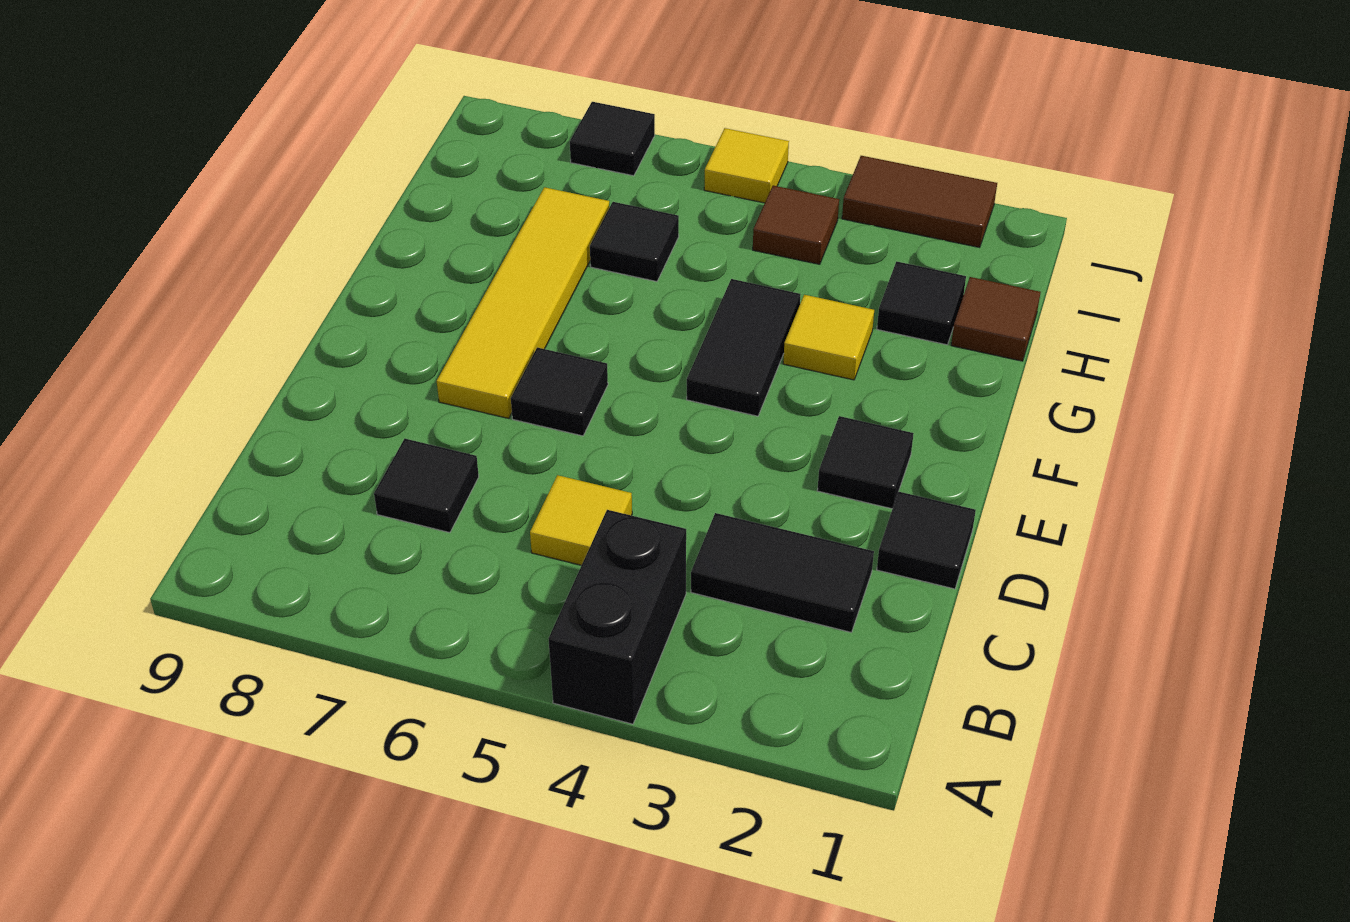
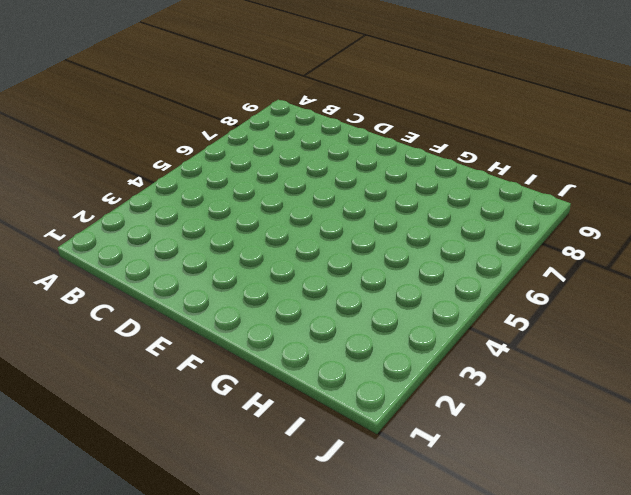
none -> black brick A4:B4 level 1
none -> black tile C2:C3 level 1
none -> yellow tile C5 level 1

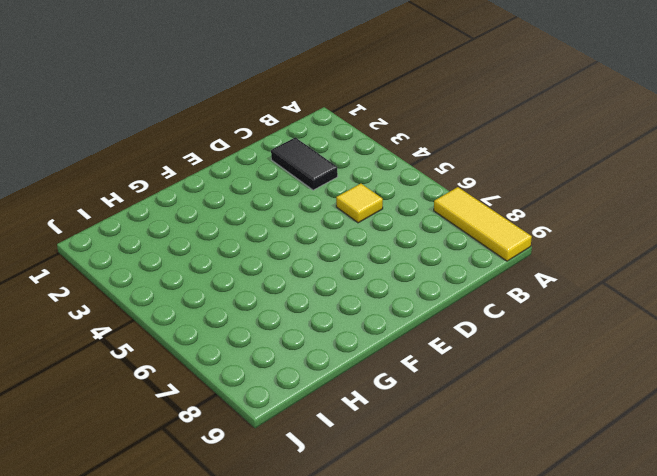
yellow tile A7:A9 level 1 -> none
none -> black brick A4:B4 level 1
none -> black tile C7 level 1
none -> black tile D1 level 1

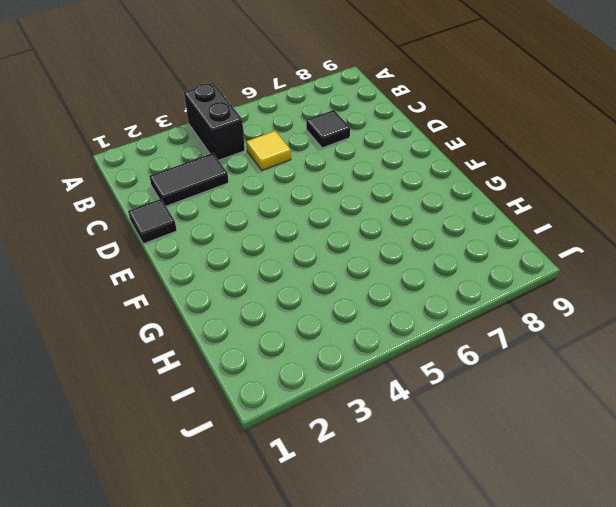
none -> black tile E2 level 1
none -> black tile E6 level 1
none -> yellow tile E7:H7 level 1

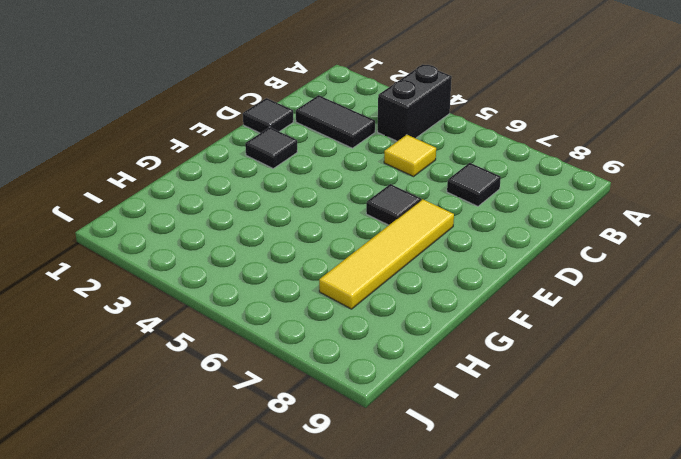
none -> black tile F4:G4 level 1
none -> yellow tile G3 level 1
none -> brown tile H1 level 1

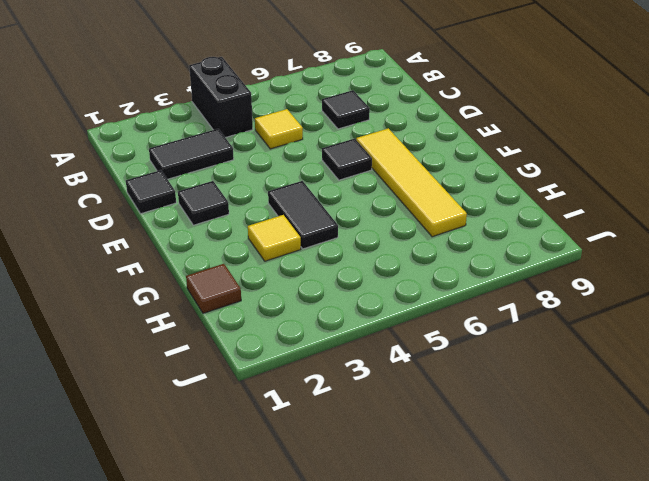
none -> black tile H2 level 1
none -> black tile H6 level 1
none -> brown tile I4 level 1

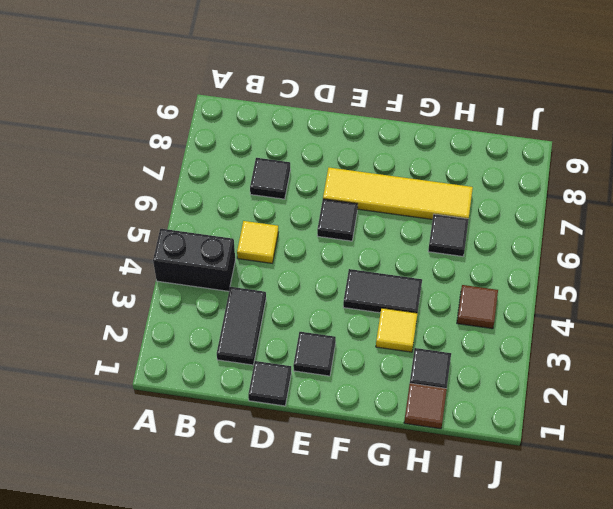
none -> brown tile J2:J3 level 1
none -> yellow tile J5 level 1
none -> black tile J7 level 1

